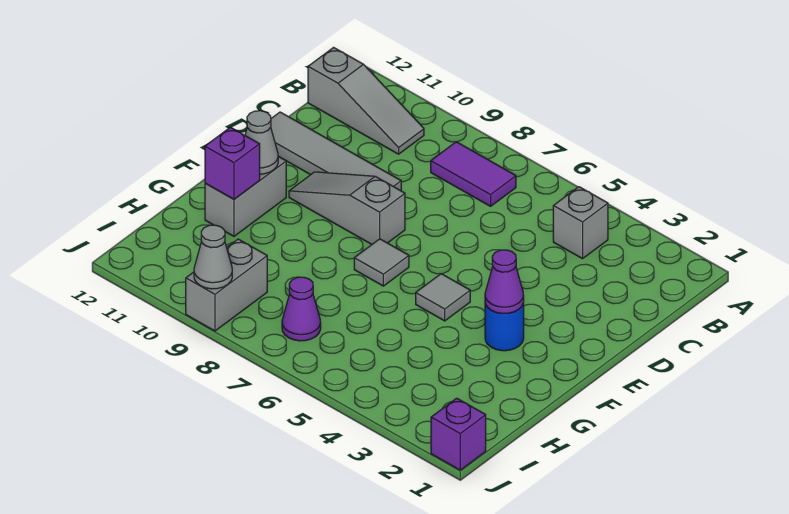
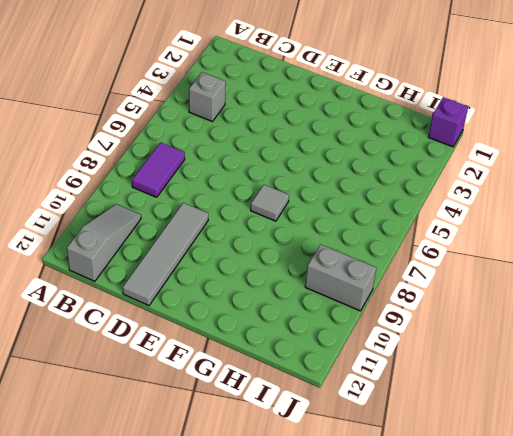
none -> grey slope E8:E10 level 1 top 8
none -> blue round brick F3 level 1
none -> grey tile F5 level 1

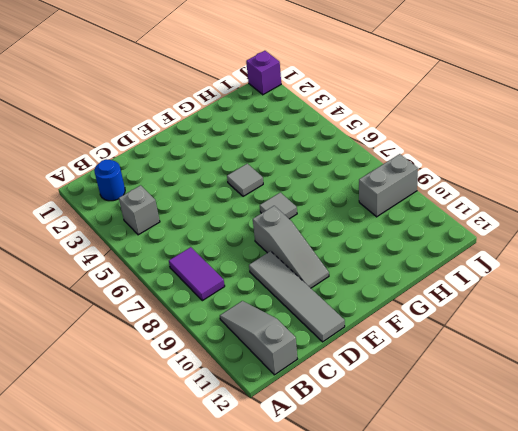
blue round brick B2 level 1 -> blue round brick F3 level 1
none -> grey brick F11:G11 level 1
none -> purple cone I7 level 1
none -> purple cone F3 level 2

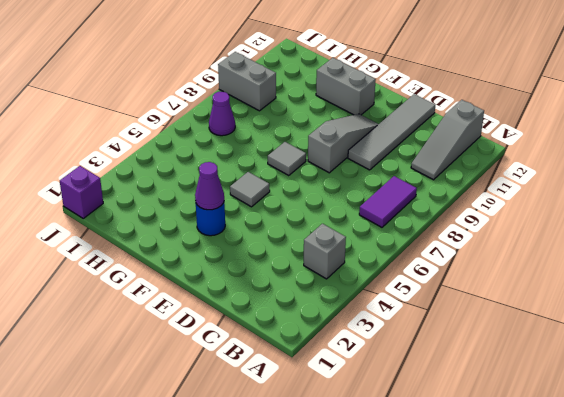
none -> grey cone F11 level 2
none -> purple brick G11 level 2
none -> grey cone J9 level 2

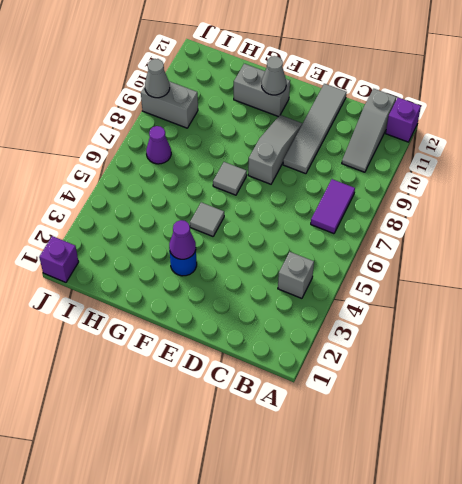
purple brick A12 level 1 -> purple brick G11 level 2

